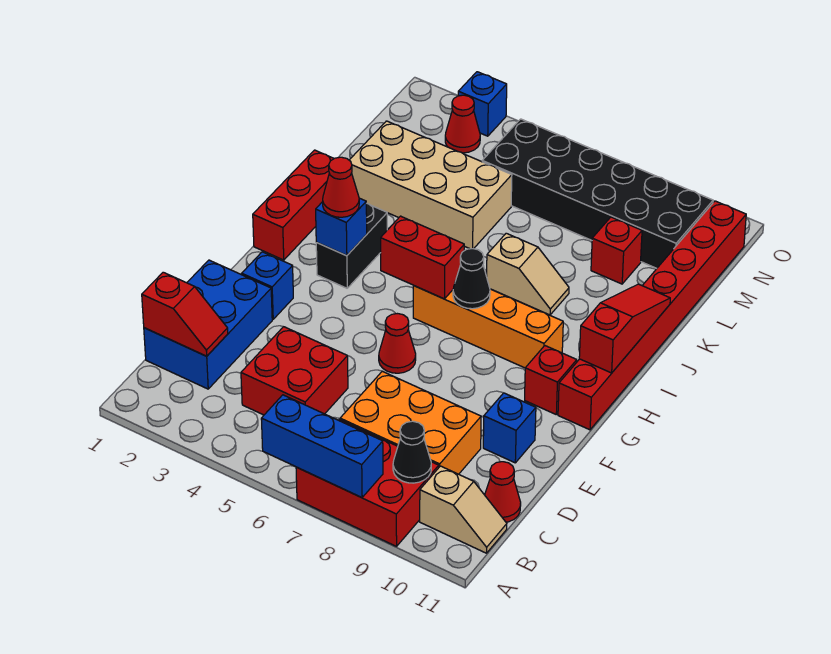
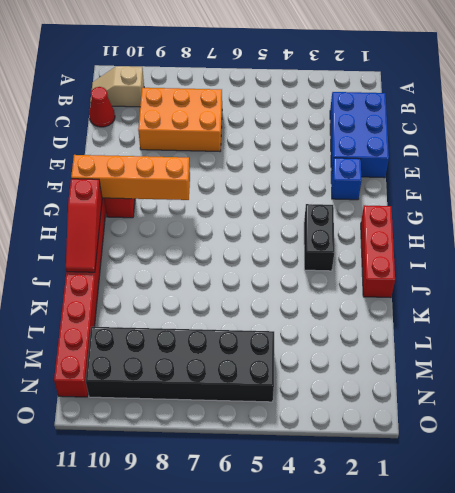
orange brick G8:G11 level 2 -> orange brick H6:H9 level 1
none -> red brick A7:B9 level 1
none -> red brick C4:D5 level 1
none -> blue brick E10 level 1

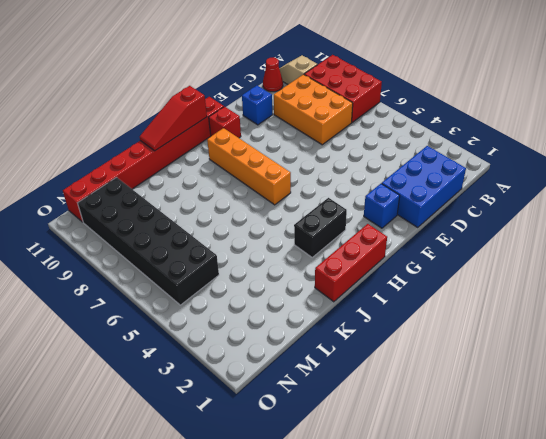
none -> red brick C4:D5 level 1
none -> red cone F6 level 1
none -> tan slope J7:J8 level 1 top 7

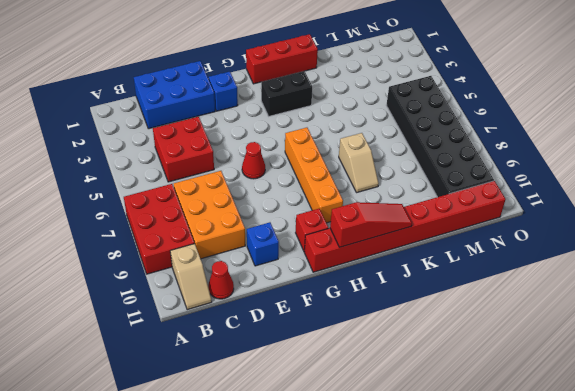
none -> tan brick K2:L5 level 1
none -> red brick L9 level 1
none -> red cone N3 level 1

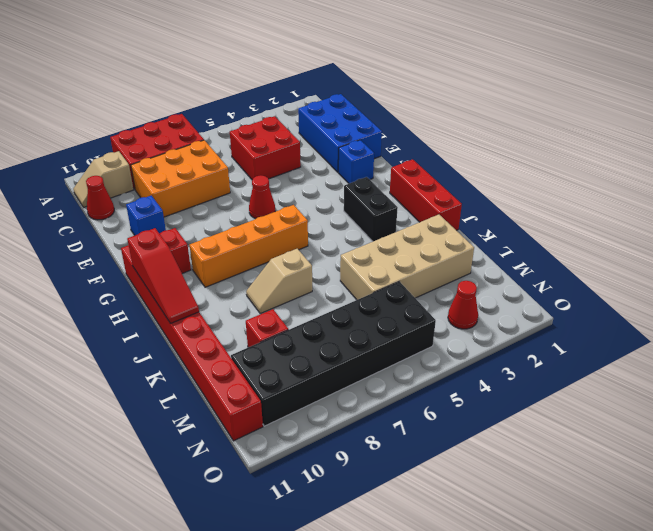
none -> blue brick O3 level 1
none -> blue brick A6:A8 level 2
none -> black cone B9 level 2

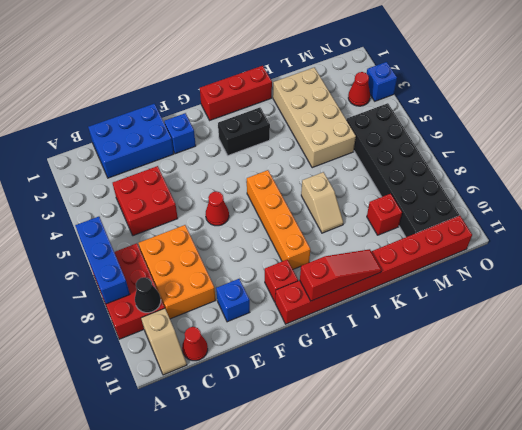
none -> red slope C1:C2 level 2 top 1
none -> blue brick H3 level 2
none -> red brick H5:H6 level 2

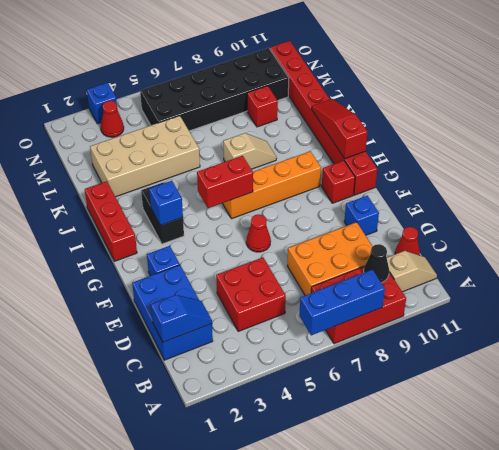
blue slope C1:C2 level 2 top 1 -> red slope C1:C2 level 2 top 1
none -> black cone H7 level 2
none -> red cone H3 level 3

